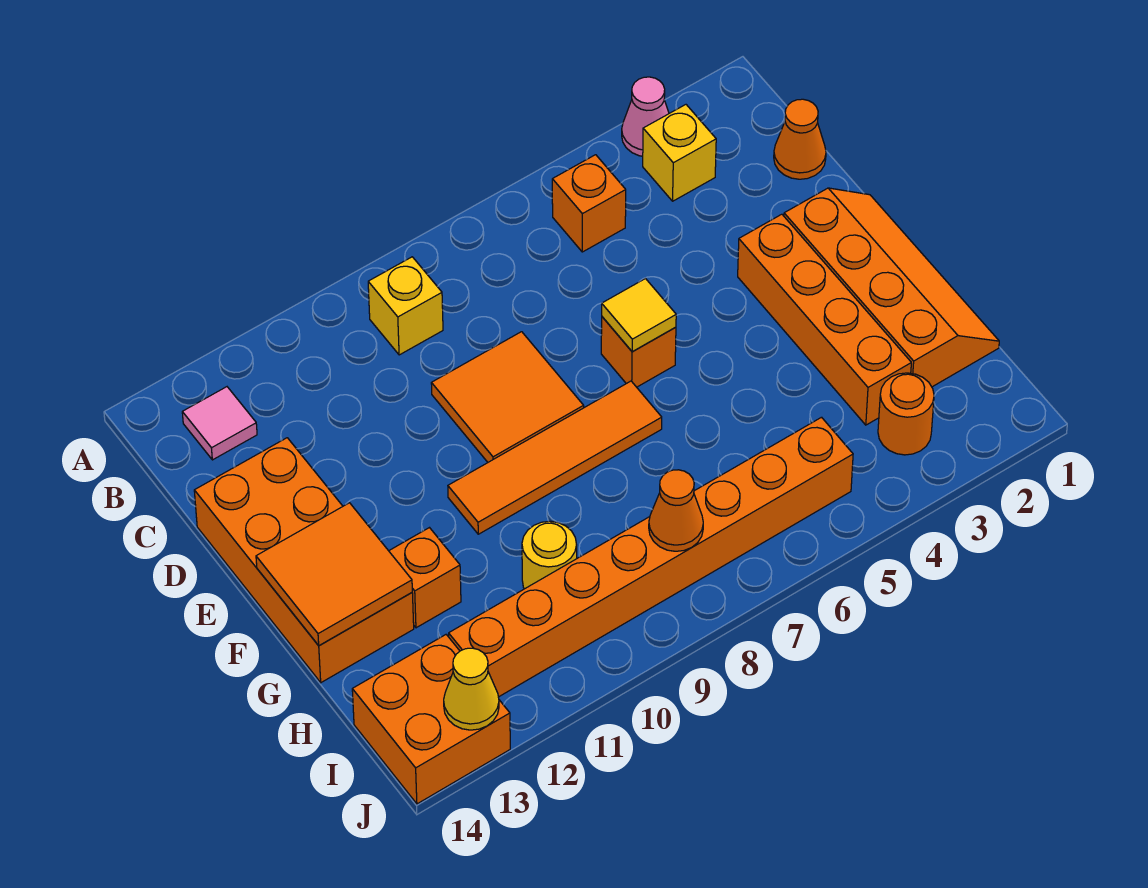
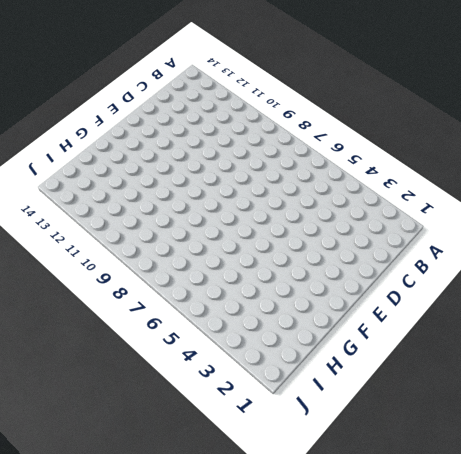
none -> pink cone A3 level 1
none -> yellow brick B3 level 1
none -> orange brick B5 level 1

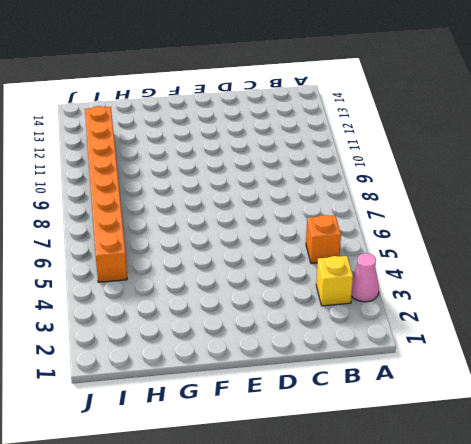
none -> yellow brick B9 level 1
none -> pink tile B13 level 1
none -> orange cone C1 level 1

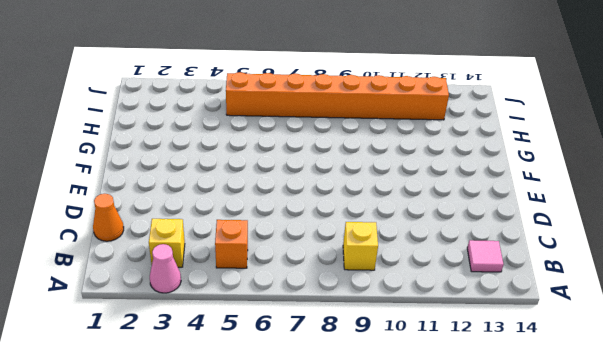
none -> orange tile D8:E9 level 1
none -> orange brick D13:G14 level 1
none -> orange slope E1:H2 level 1 top 2

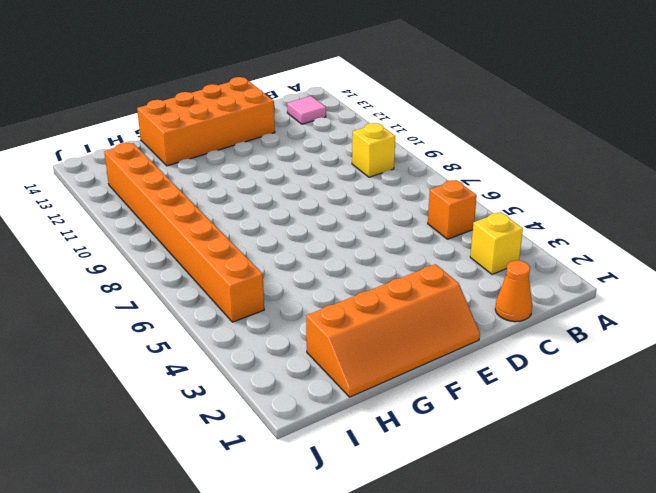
none -> pink cone A3 level 1
none -> orange tile D8:E9 level 1
none -> orange brick E3:H3 level 1

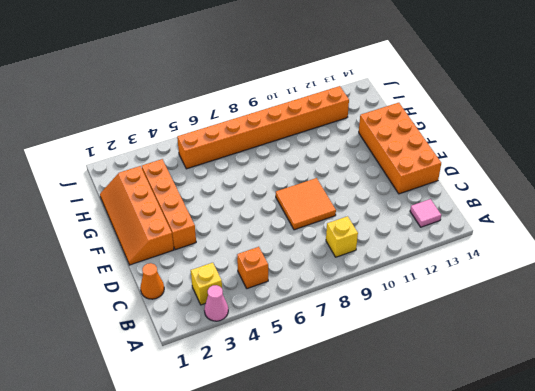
none -> orange brick E6 level 1
none -> orange tile F7:F10 level 1
none -> orange brick G12 level 1

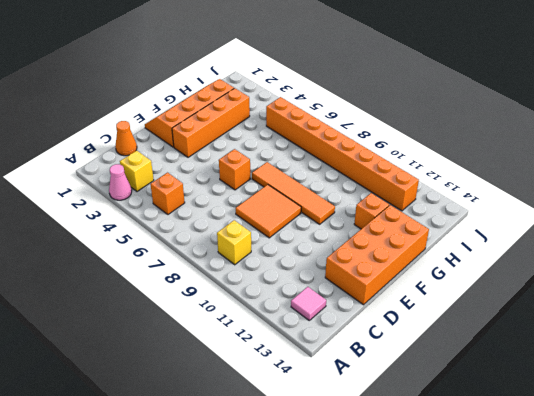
none -> yellow round brick H10 level 1
none -> orange round brick I3 level 1
none -> orange brick I13:J14 level 1

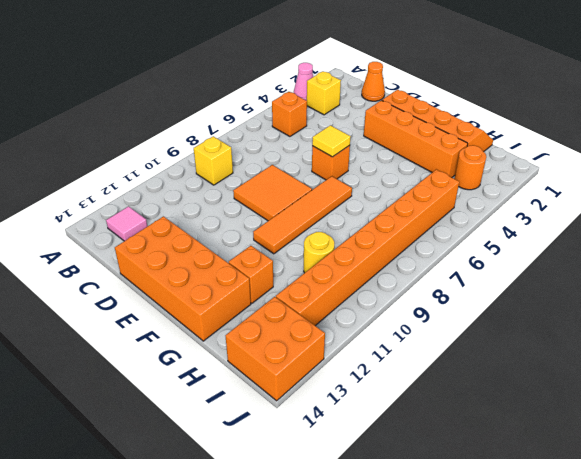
none -> orange tile F13:G14 level 2
none -> orange cone I8 level 2
none -> yellow cone J13 level 2

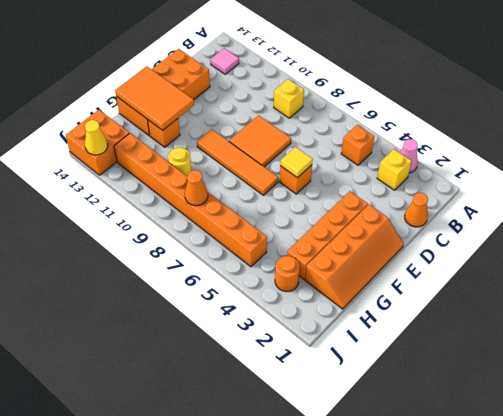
orange tile F12:G14 level 2 -> orange tile F13:G14 level 2

